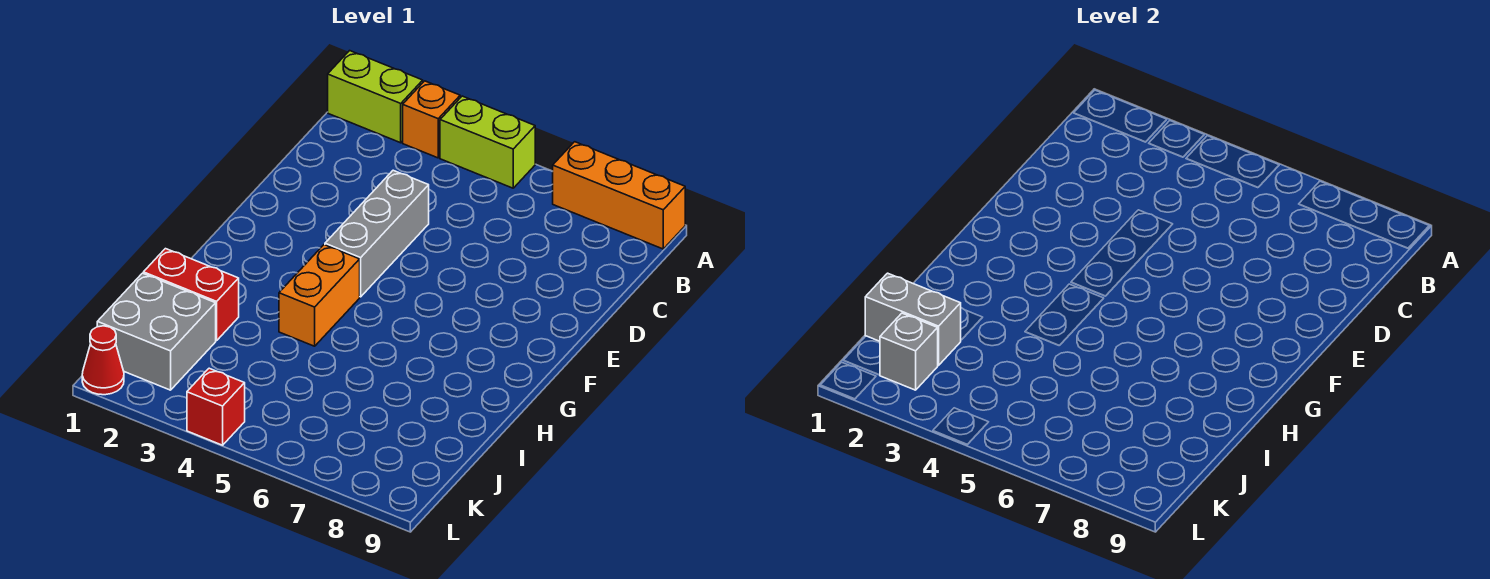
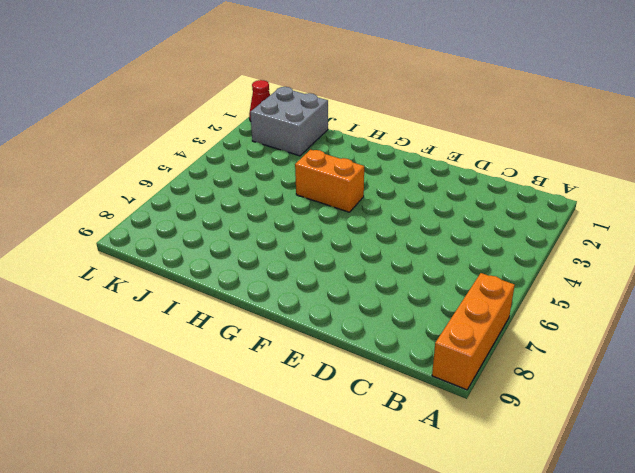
none -> lime brick A1:A2 level 1
none -> orange brick A3 level 1
none -> lime brick A4:A5 level 1

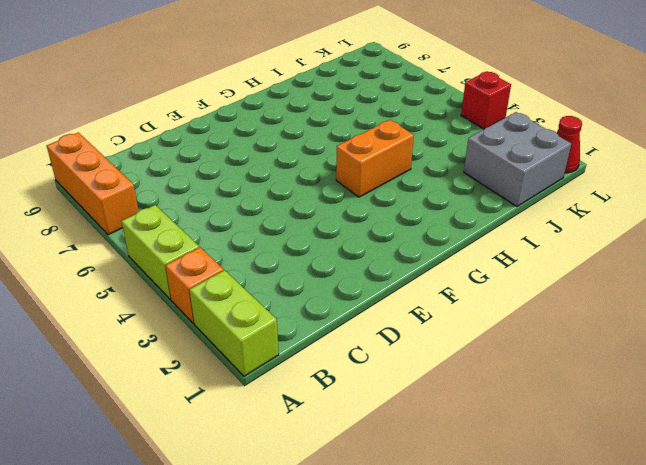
none -> grey brick D4:F4 level 1
none -> red brick I1:I2 level 1
none -> grey brick J1:J2 level 2

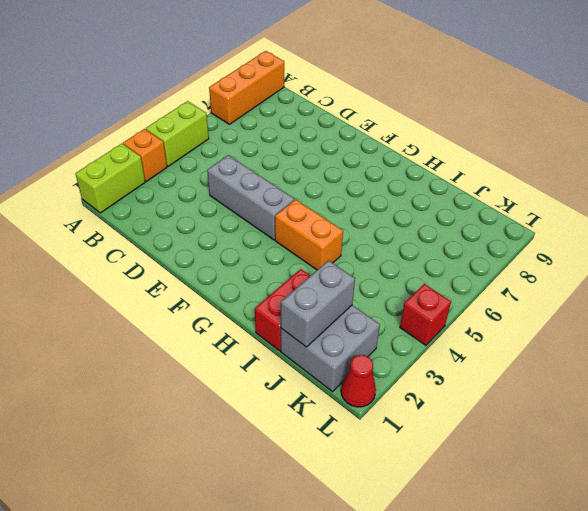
none -> grey brick K2 level 2

